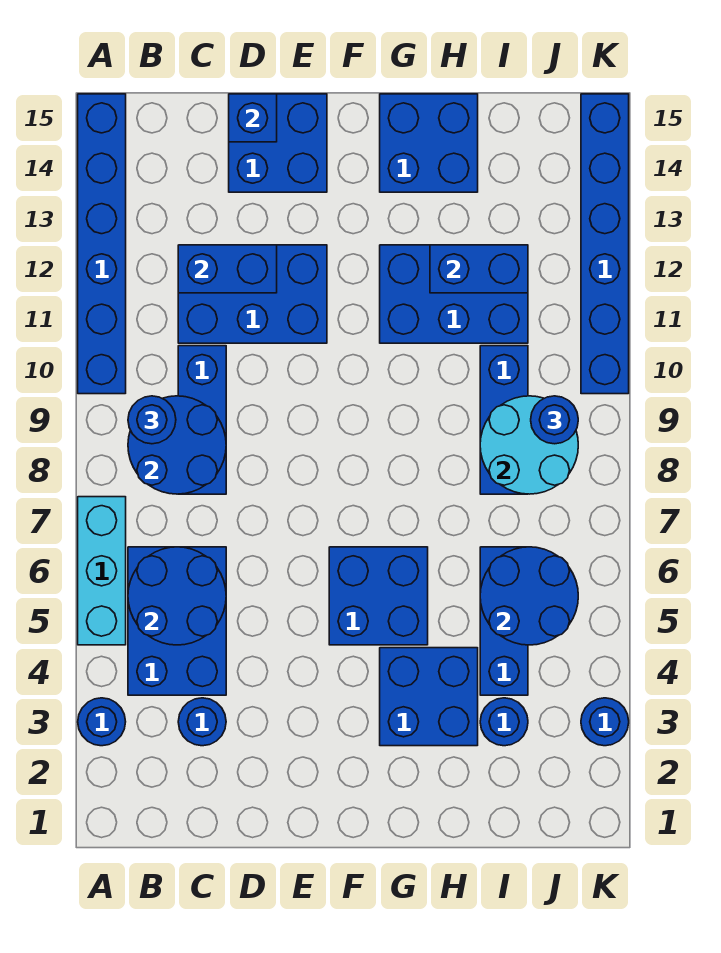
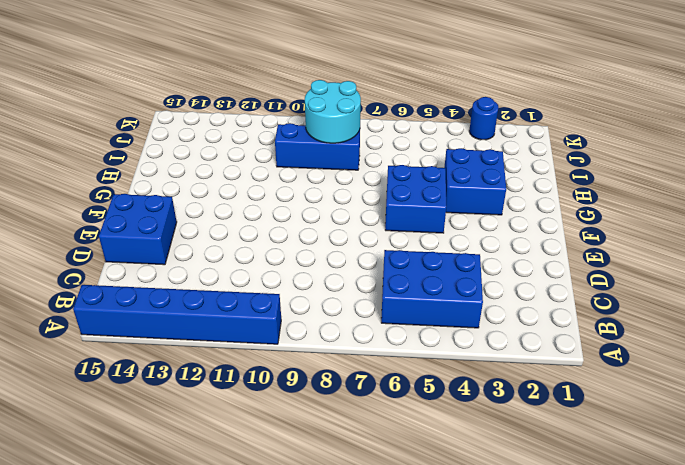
none -> blue round brick A3 level 1
none -> cyan brick A5:A7 level 1
none -> blue round brick C3 level 1

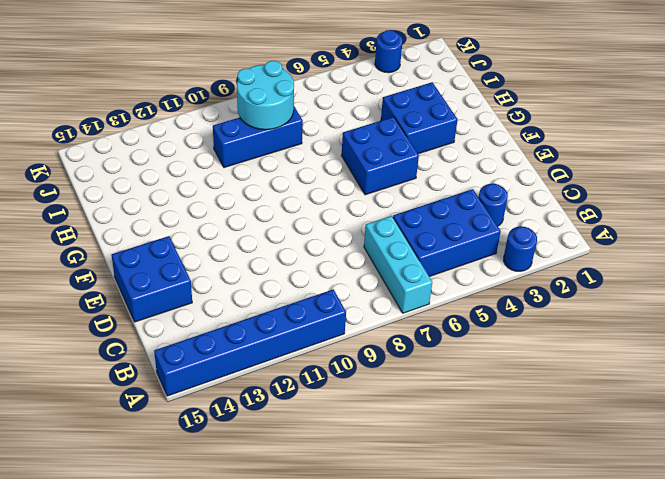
cyan brick A7:C7 level 1 -> cyan brick A5:A7 level 1
none -> blue brick C8:C10 level 1
none -> blue brick C11:E12 level 1
none -> blue brick G11:I12 level 1

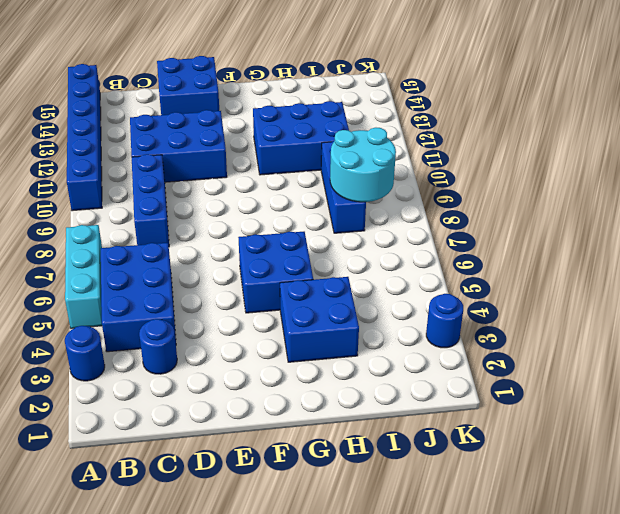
none -> blue brick G14:H15 level 1
none -> blue round brick I3 level 1
none -> blue brick I4:I6 level 1

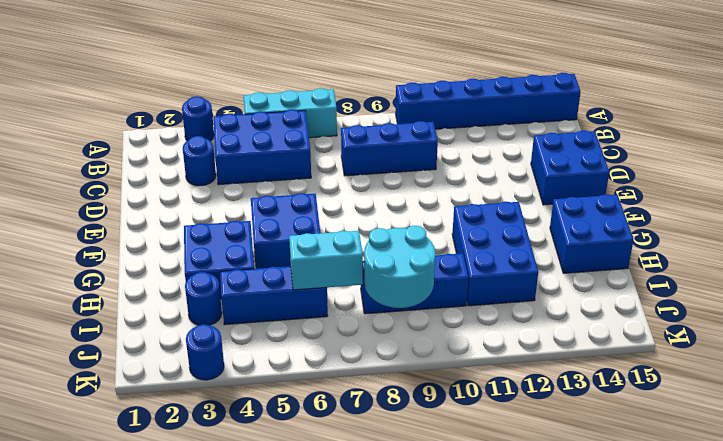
cyan brick I6:I7 level 2 -> blue round brick I5:J6 level 2
none -> blue brick C11:E12 level 1
none -> blue brick K10:K15 level 1
none -> blue round brick B5:C6 level 2

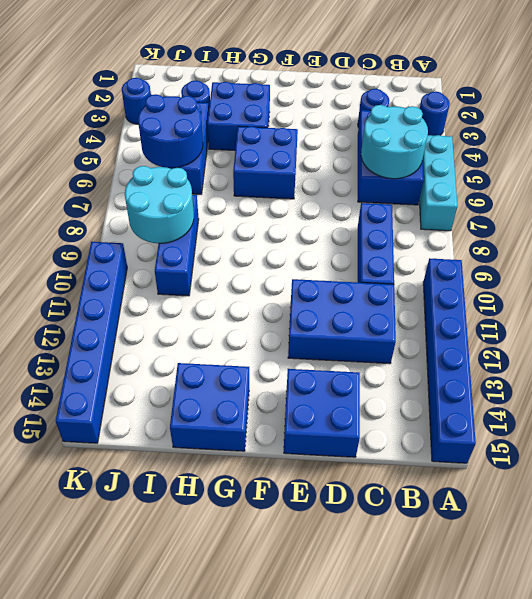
cyan round brick B5:C6 level 2 -> blue round brick B5:C6 level 2
none -> blue brick G11:I12 level 1
none -> blue round brick B8:C9 level 2
none -> blue brick C12:D12 level 2

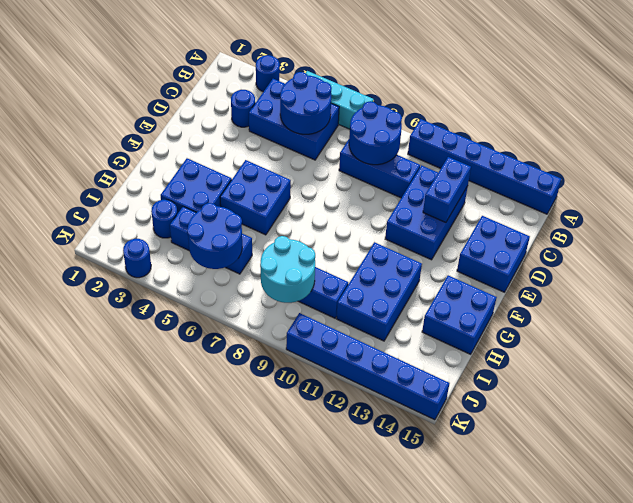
none -> blue brick D15 level 2
none -> blue brick H12:I12 level 2
none -> blue round brick B9 level 3

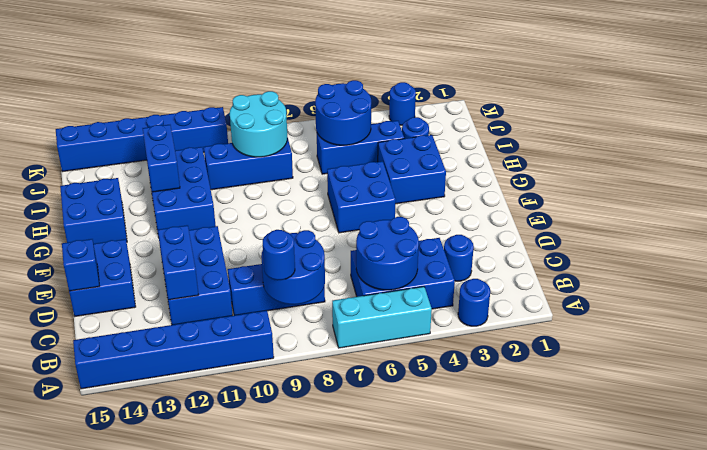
none -> blue round brick J9 level 3

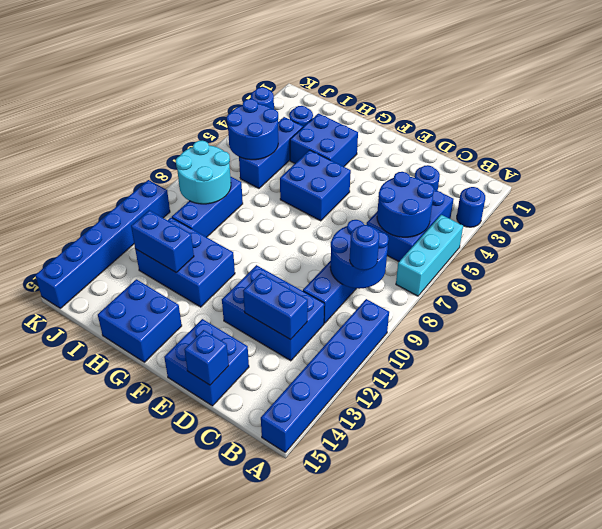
none -> blue round brick J9 level 3

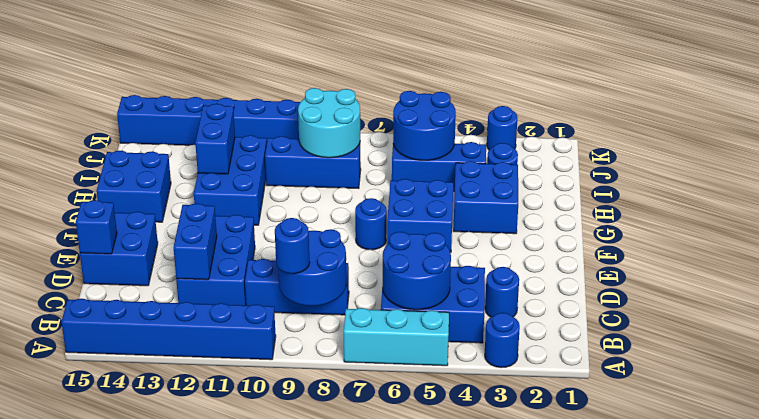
blue round brick F7 level 1 -> blue round brick J9 level 3

